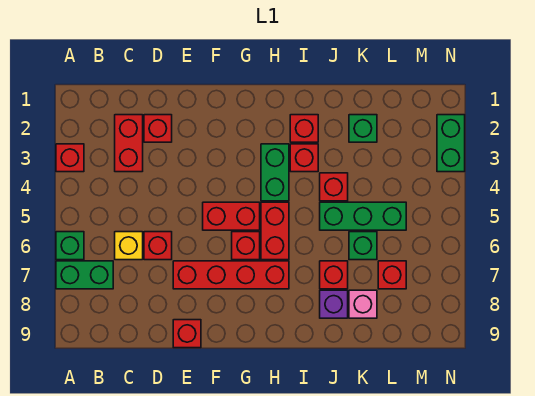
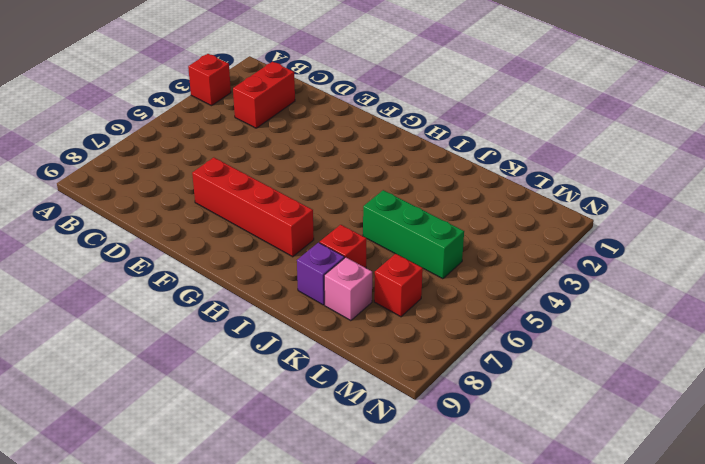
none -> green brick A6 level 1
none -> green brick A7:B7 level 1
none -> yellow brick C6 level 1

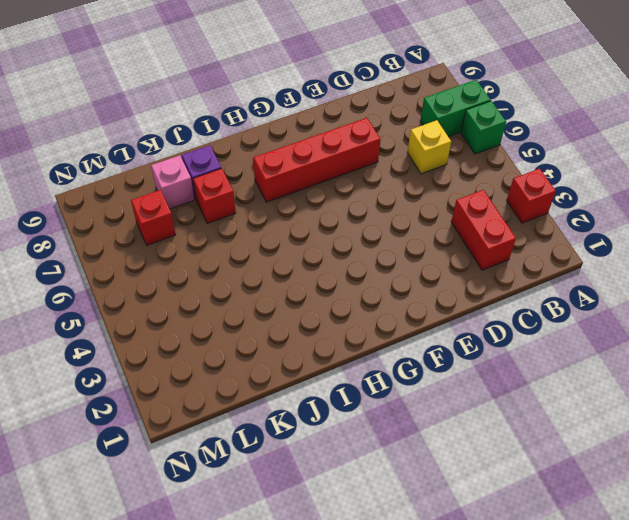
none -> red brick D2 level 1
none -> red brick D6 level 1
none -> red brick E9 level 1

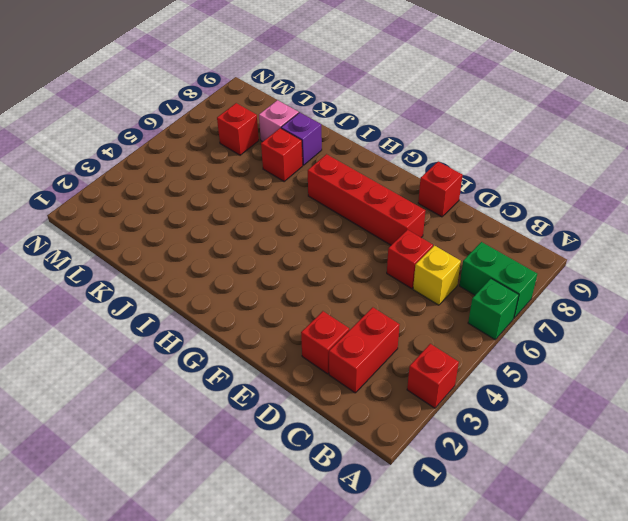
none -> red brick F5:G5 level 1
none -> red brick G6 level 1
none -> green brick H3:H4 level 1

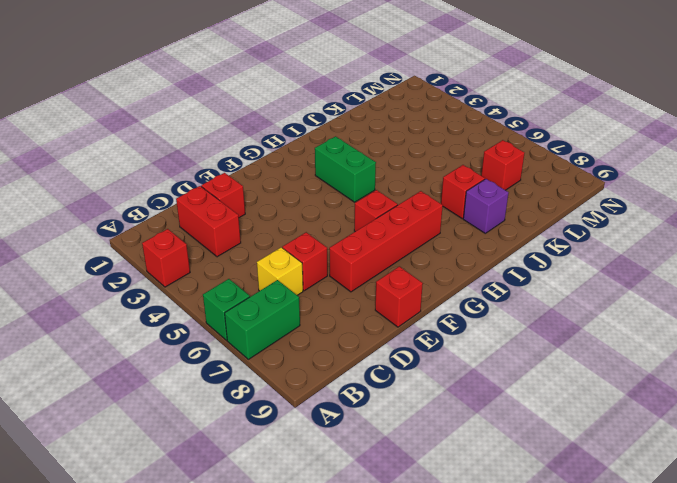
none -> red brick F5:G5 level 1
none -> red brick H5:H6 level 1
none -> red brick I2 level 1

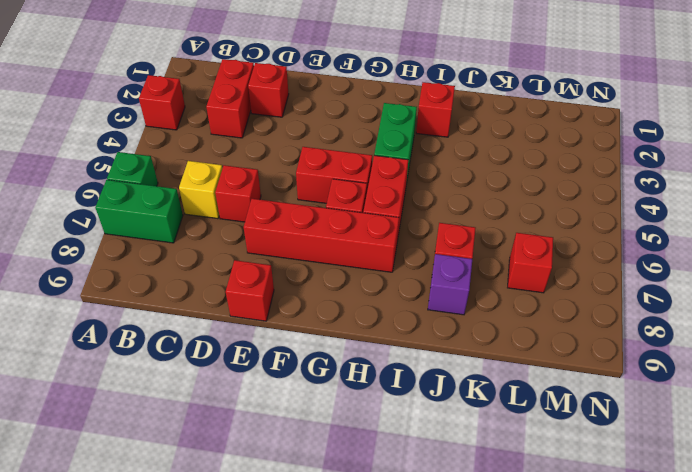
none -> red brick I3 level 1
none -> red brick J4 level 1
none -> green brick J5:L5 level 1

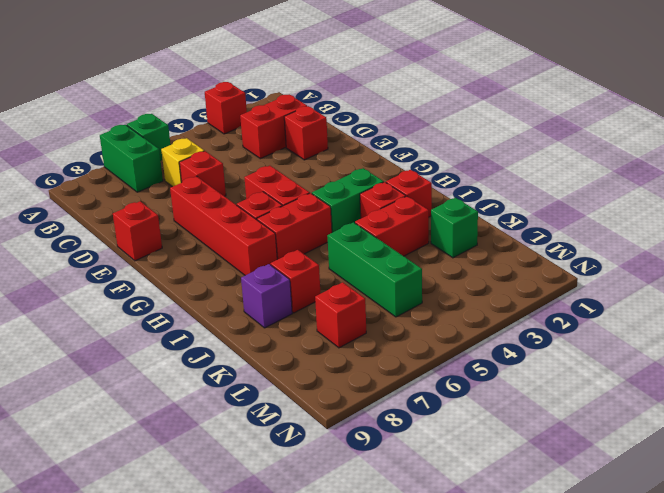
red brick J3:J4 level 1 -> red brick J4 level 1
none -> green brick K6 level 1
none -> pink brick K8 level 1
none -> green brick N2:N3 level 1

